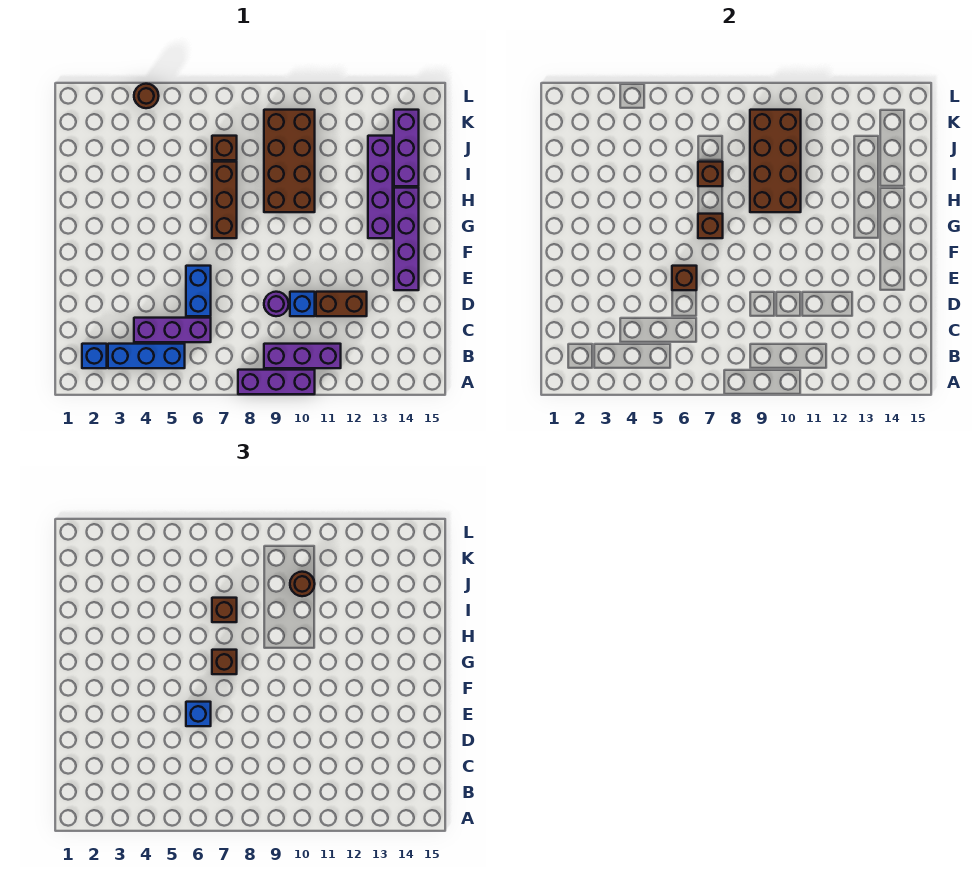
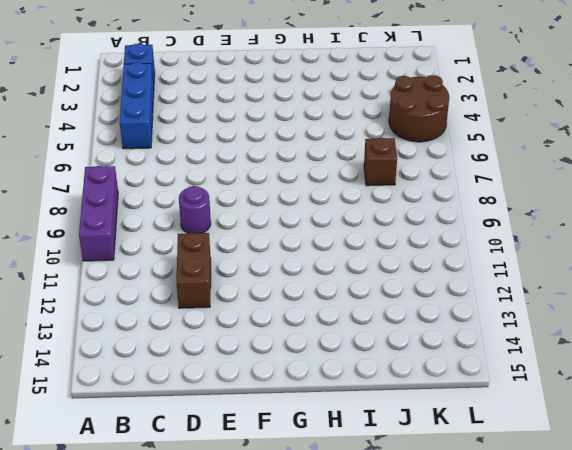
brown round brick K4:L5 level 1 -> brown round brick L4 level 1
none -> purple brick B9:B11 level 1
none -> purple brick C4:C6 level 1
none -> blue brick D6:E6 level 1

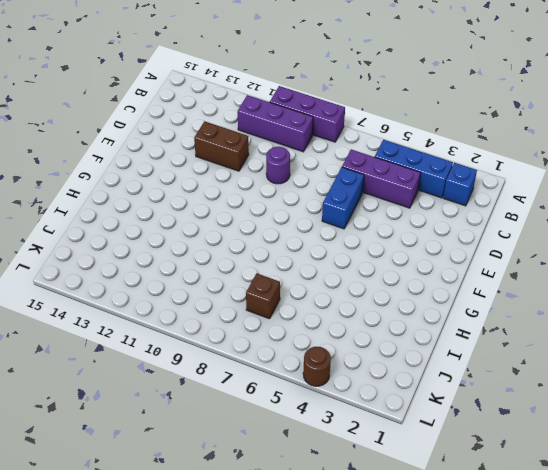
none -> blue brick D10 level 1
none -> purple brick E14:H14 level 1
none -> brown brick G7:I7 level 1

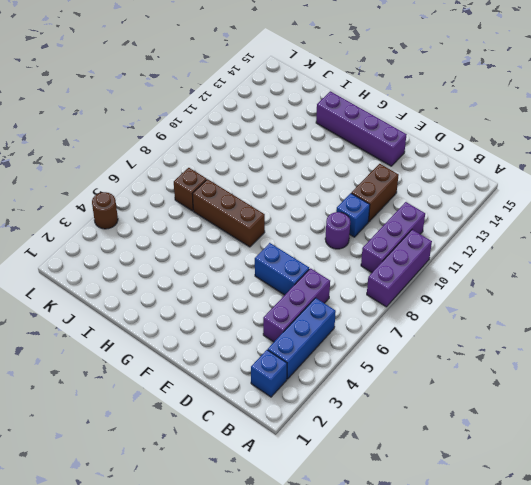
none -> purple brick G13:J13 level 1
none -> brown brick H9:K10 level 1
none -> purple brick I14:K14 level 1

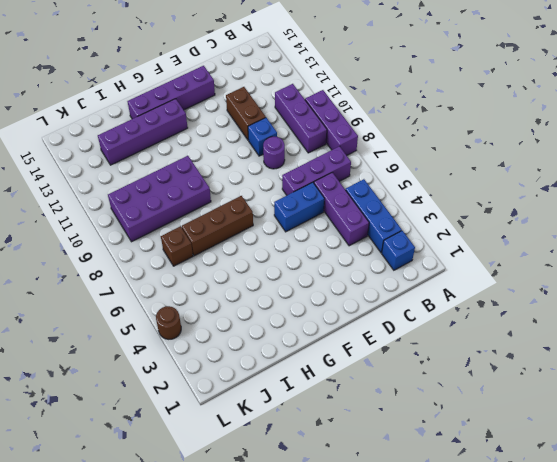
purple brick B7:D7 level 1 -> purple brick I14:K14 level 1
purple brick H9:K10 level 1 -> brown brick H9:K10 level 1
none -> brown brick E6 level 2
none -> brown brick G7 level 2
none -> brown brick H9:K10 level 2

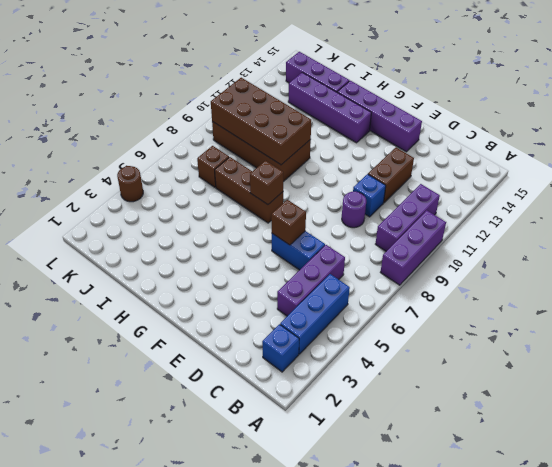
none -> brown brick I7 level 2
none -> blue brick E6 level 3
none -> brown brick G7 level 3

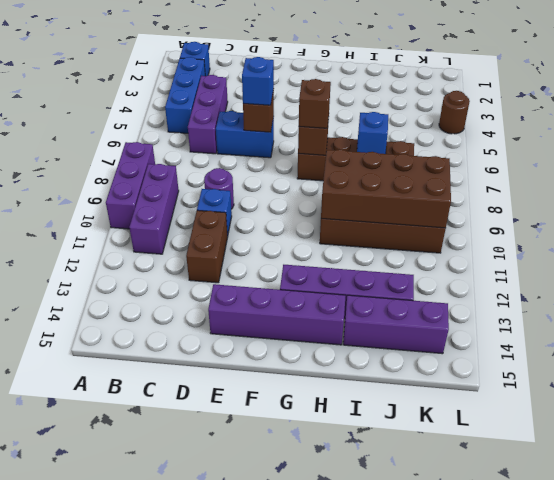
blue brick I7 level 2 -> brown brick I7 level 2
none -> brown brick I7 level 3
none -> brown round brick J10 level 3

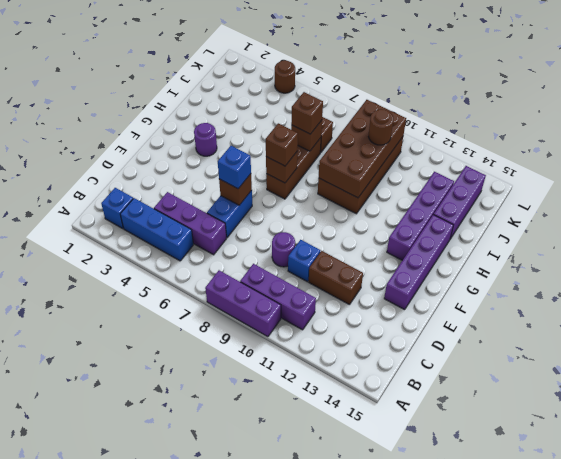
purple round brick G3 level 1 -> none

